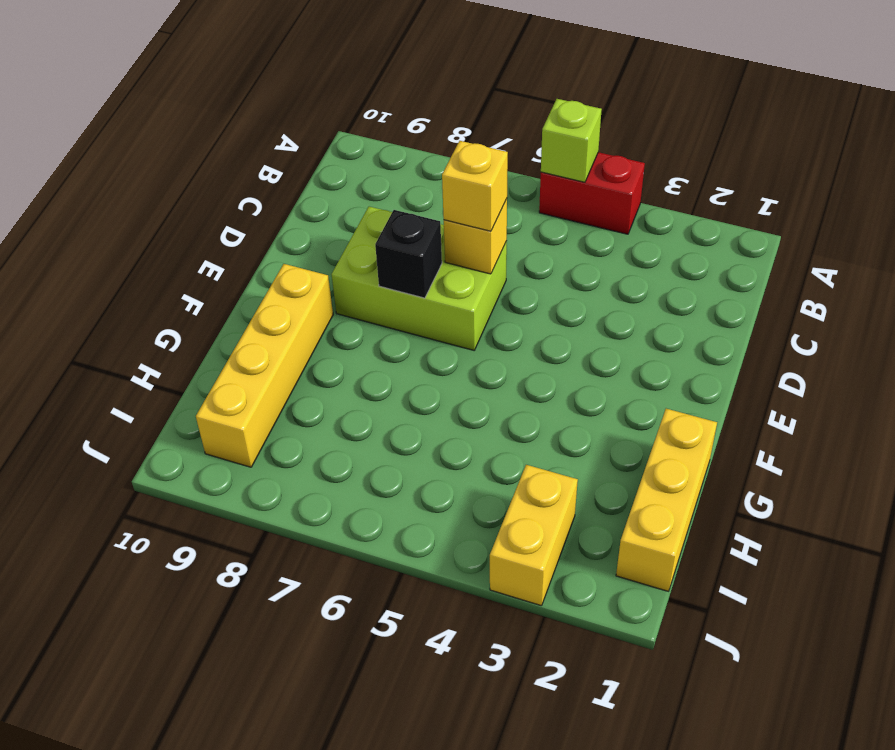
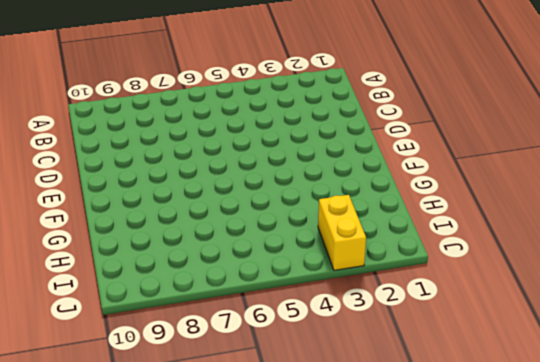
none -> red brick A4:A5 level 1
none -> lime brick D6:E8 level 1

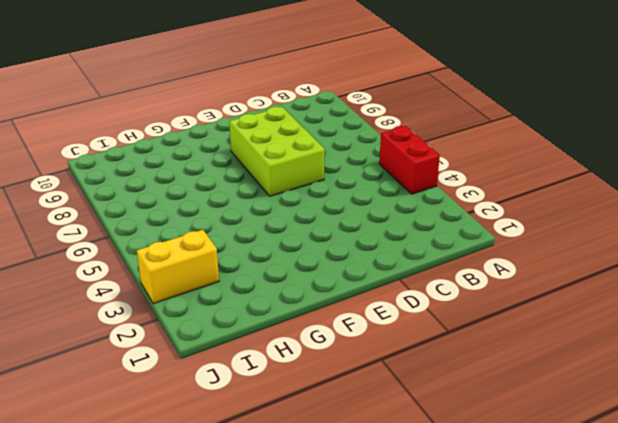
none -> yellow brick F9:I9 level 1
none -> yellow brick G1:I1 level 1

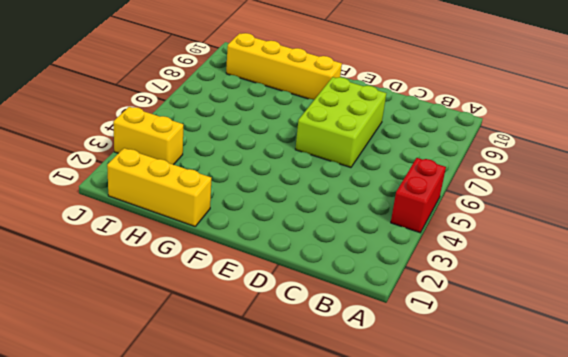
none -> lime brick A5 level 2
none -> yellow brick D6 level 2

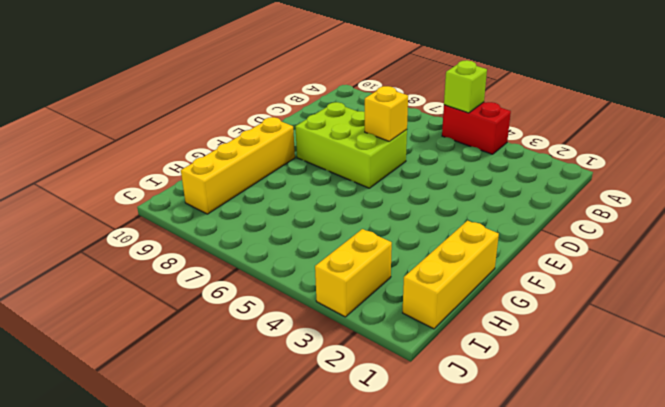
none -> black brick E7 level 2
none -> yellow brick D6 level 3

